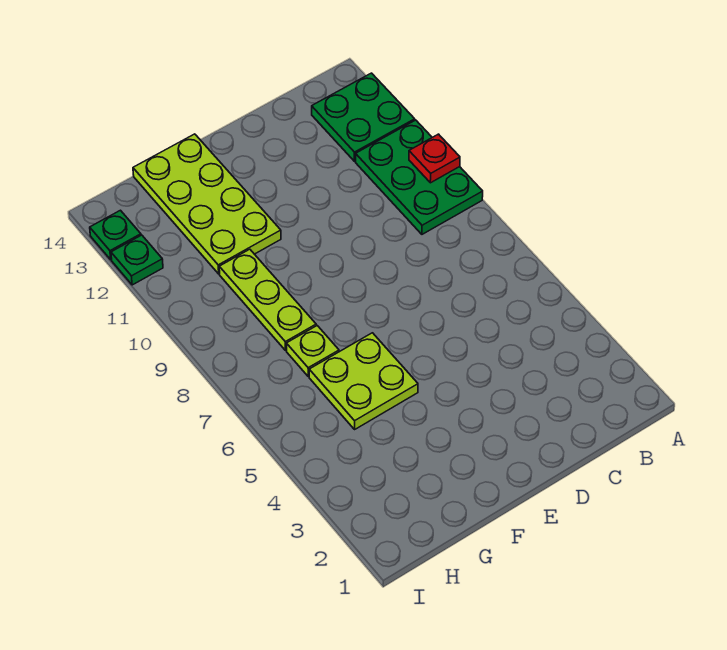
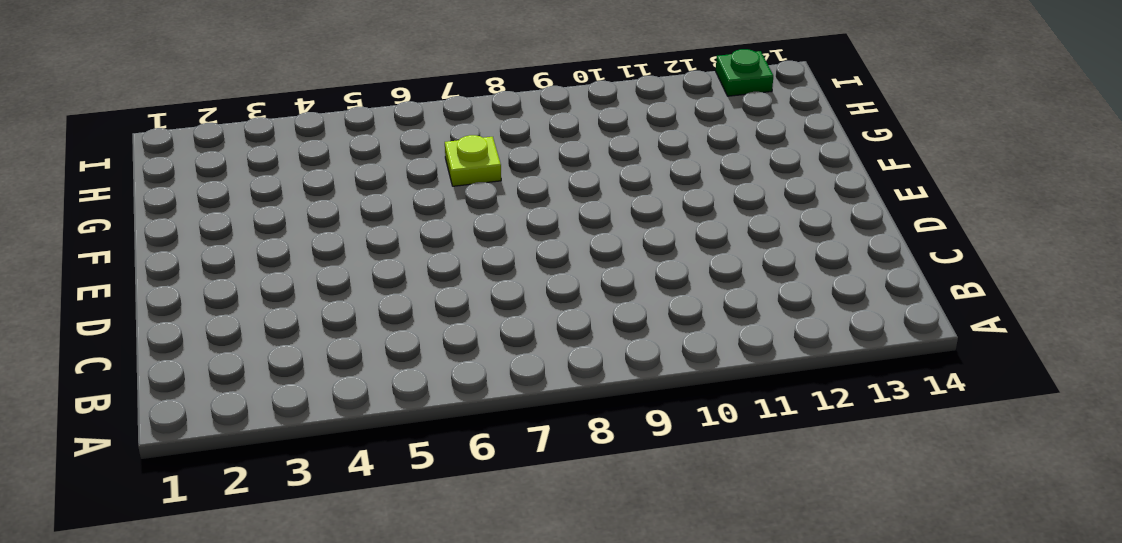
none -> green plate A9:B11 level 1
none -> green plate A12:B13 level 1

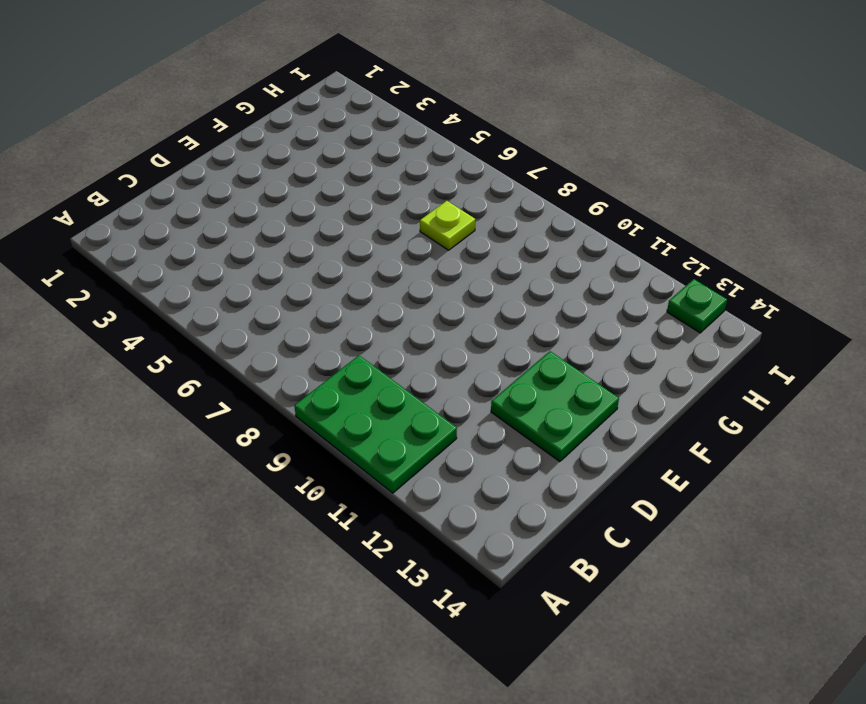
green plate D12:E13 level 1 -> green plate A12:B13 level 1
none -> lime plate F5:G6 level 1
none -> lime plate F11:G14 level 1

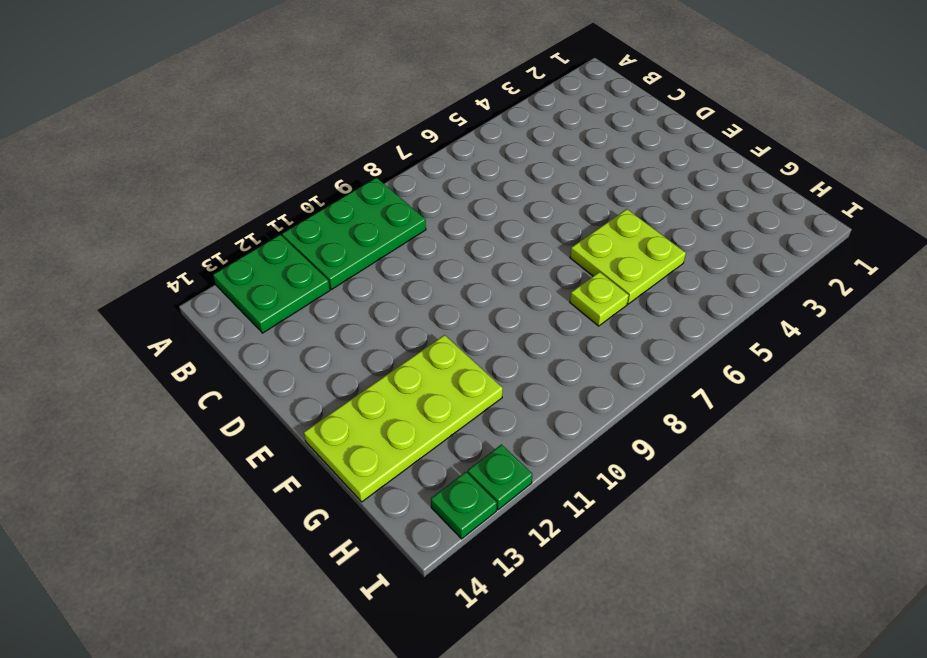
none -> lime plate G8:G10 level 1
none -> red plate A10 level 2

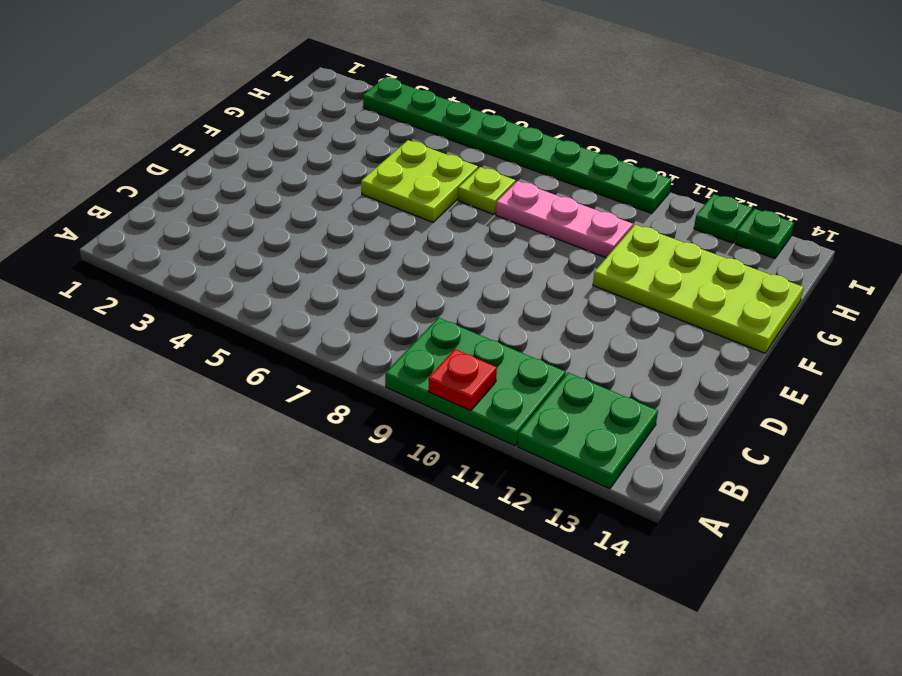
pink plate G8:G10 level 1 -> lime plate G8:G10 level 1
green plate I3:I10 level 1 -> none

